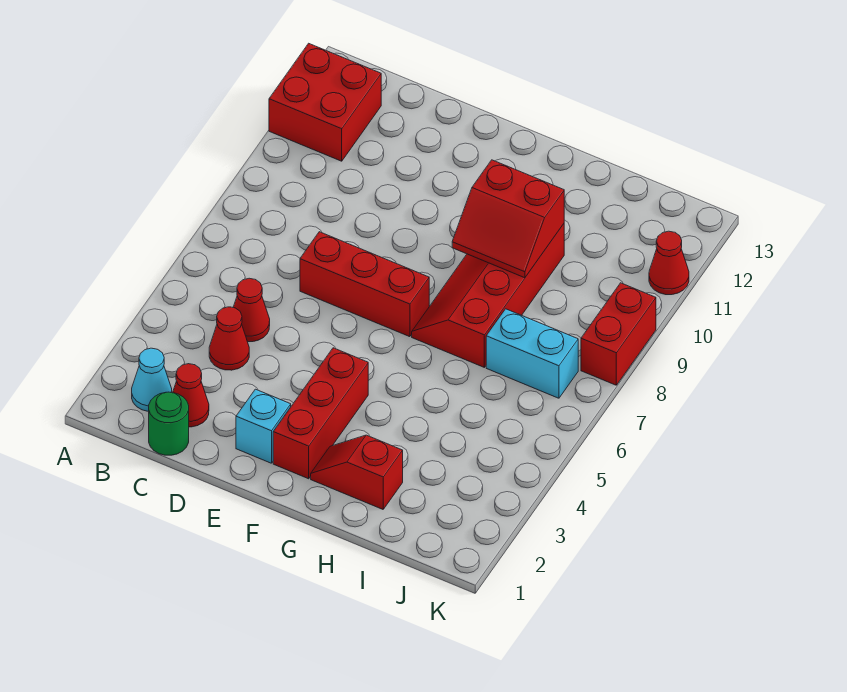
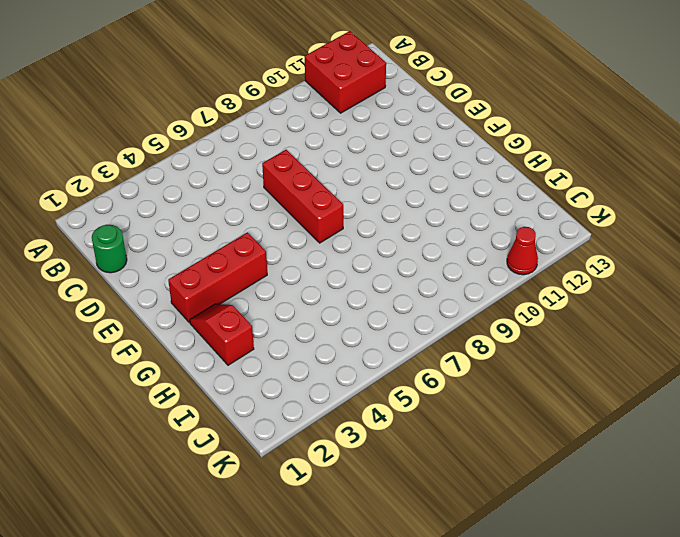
none -> cyan cone B2 level 1
none -> red cone C2 level 1
none -> red cone C4 level 1

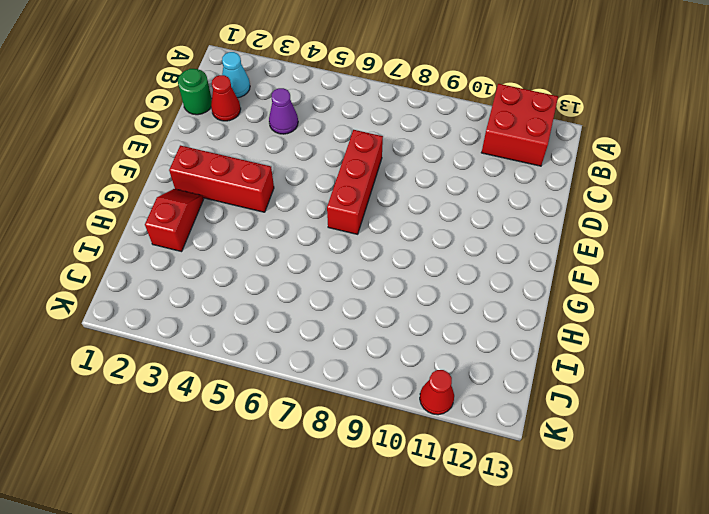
purple cone C4 level 1 -> red cone C4 level 1
none -> red cone C5 level 1
none -> cyan brick E2 level 1
none -> red slope G7:H10 level 1 top H

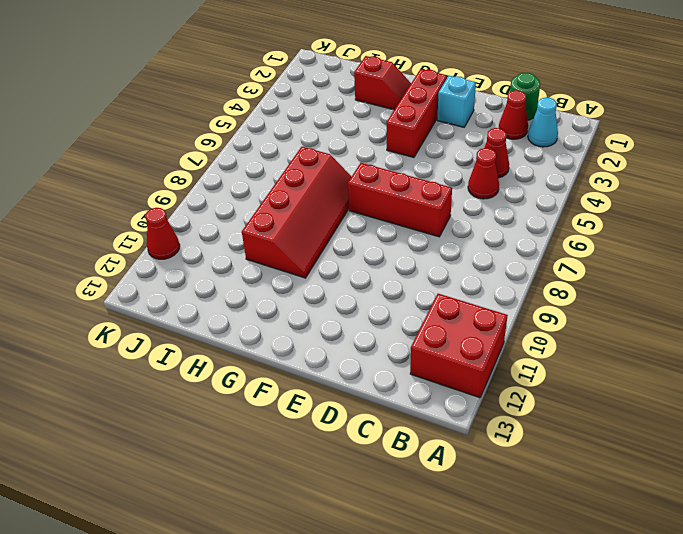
none -> cyan brick I7:J7 level 1
none -> red brick K8:K9 level 1
none -> red slope G9:H10 level 2 top 10

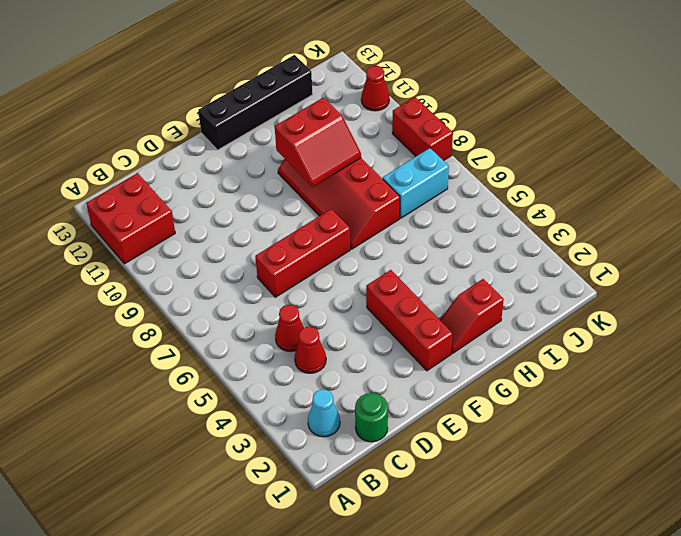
black brick F13:I13 level 1 -> none
none -> red cone C2 level 1
none -> cyan brick E2 level 1

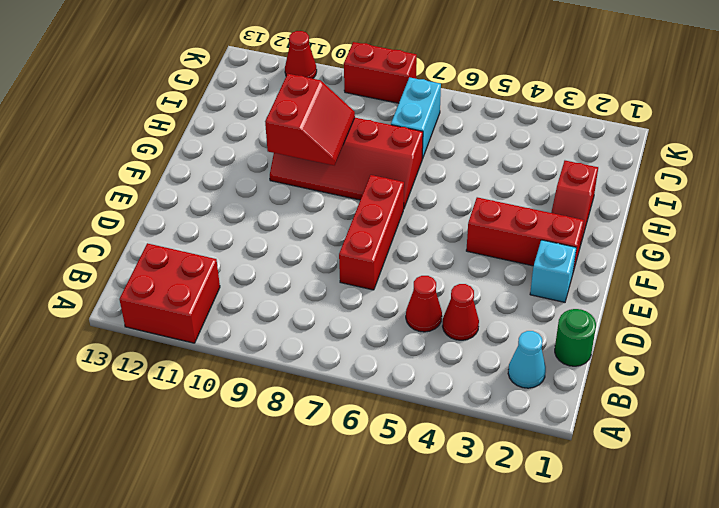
none -> red cone C2 level 1

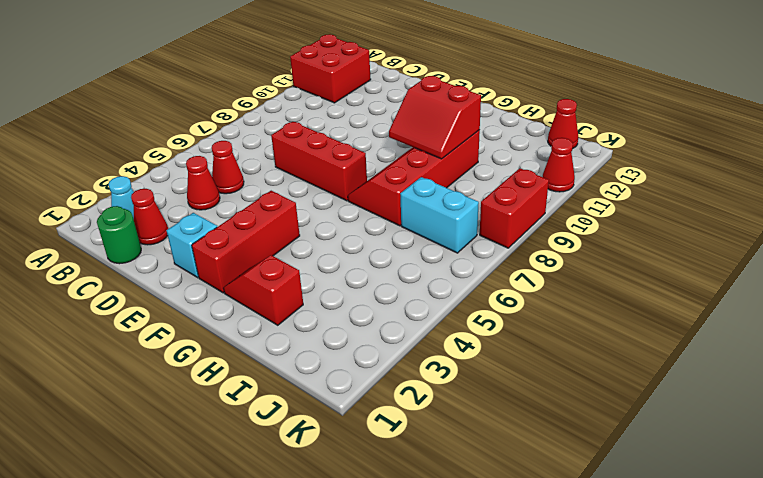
red cone J13 level 1 -> none

